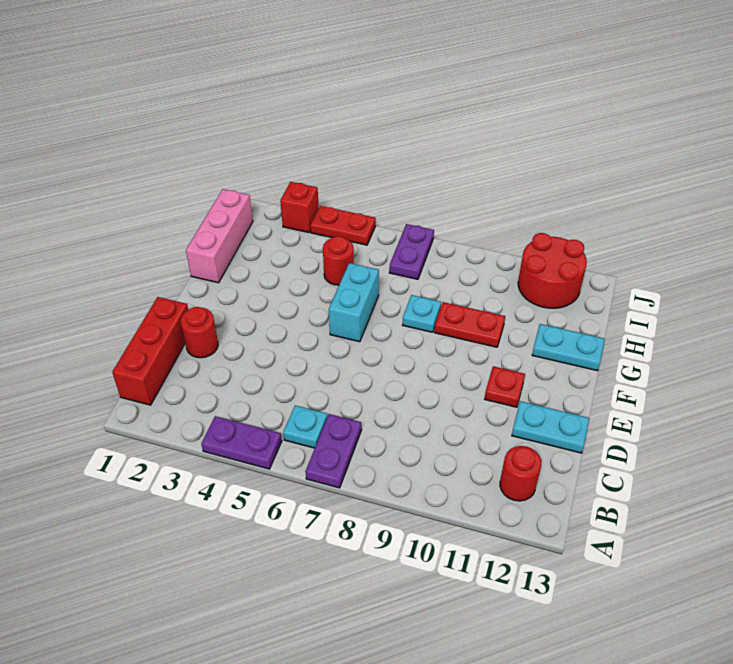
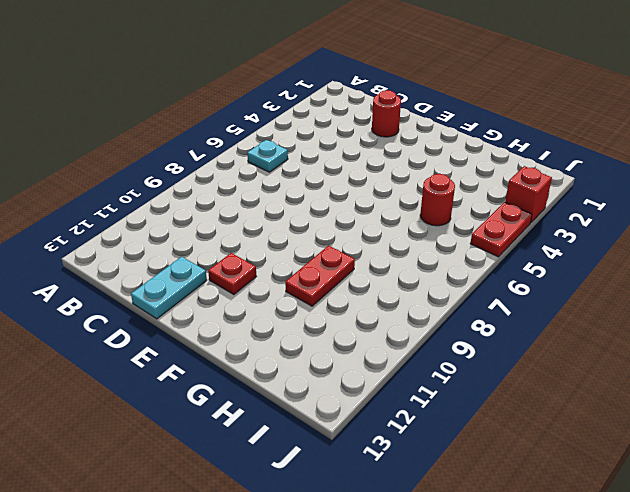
none -> purple plate A4:A5 level 1
none -> purple plate A7:B7 level 1
none -> red brick B1:D1 level 1

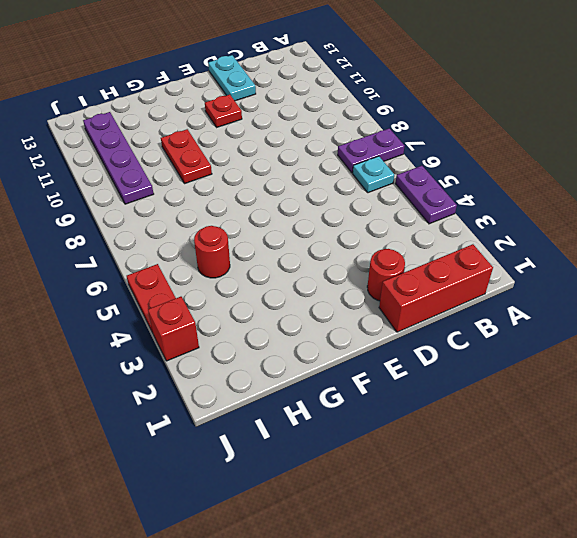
purple plate I9:I12 level 1 -> red round brick I11:J12 level 1
none -> red round brick B12 level 1
none -> cyan brick F6:G6 level 1
none -> pink brick G1:I1 level 1

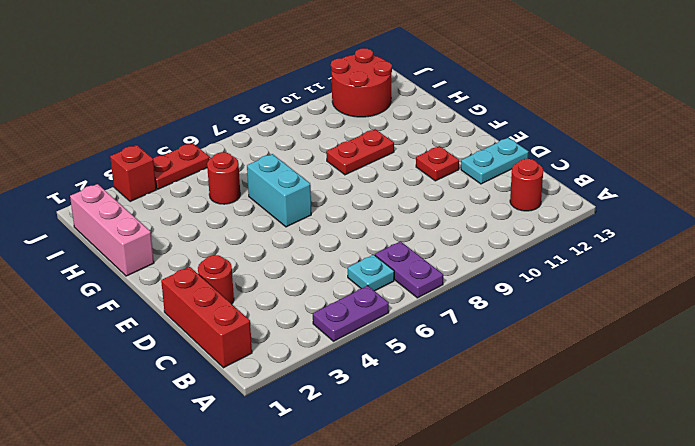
none -> cyan plate G8 level 1
none -> cyan plate G12:G13 level 1
none -> purple plate I7:J7 level 1

